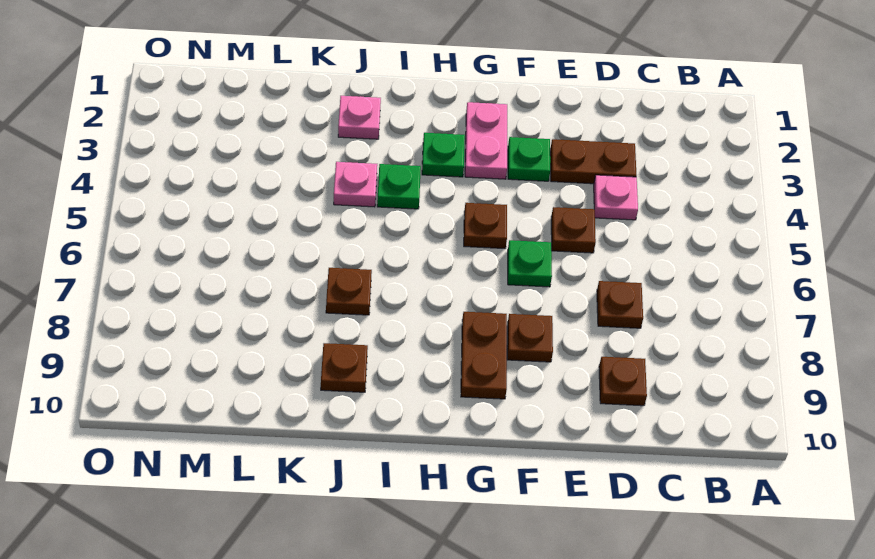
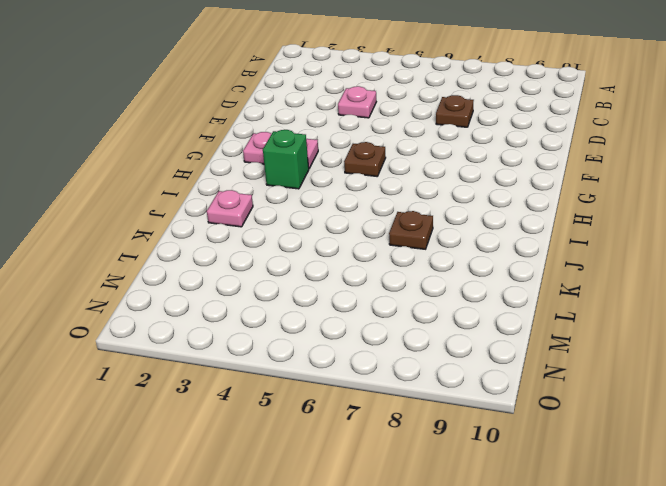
green brick H3 level 1 -> green plate H3 level 1
none -> brown plate D3:E3 level 1
none -> brown plate D9 level 1
none -> brown plate E5 level 1

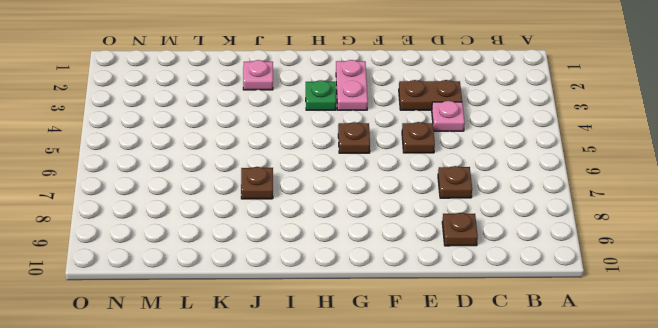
none -> green plate F3 level 1
none -> green plate F6 level 1
none -> brown plate F8 level 1

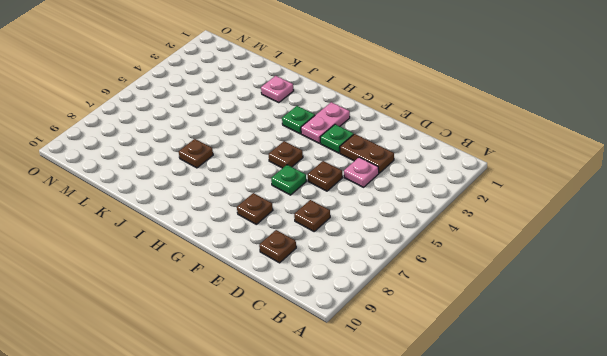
none -> brown plate G8:G9 level 1
none -> green plate I4 level 1
none -> pink plate J4 level 1

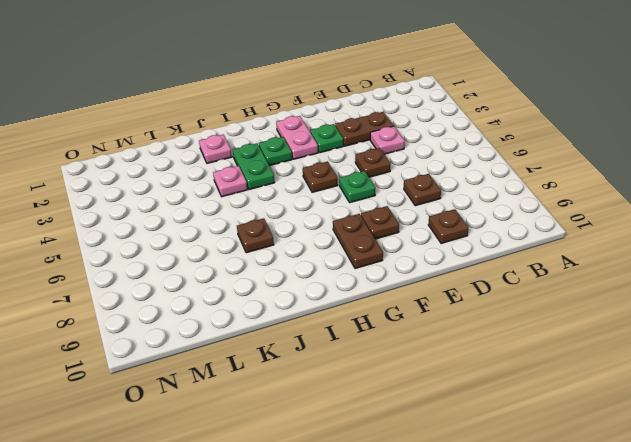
green plate I3:I4 level 1 -> green plate I4 level 1
none -> brown plate J9 level 1

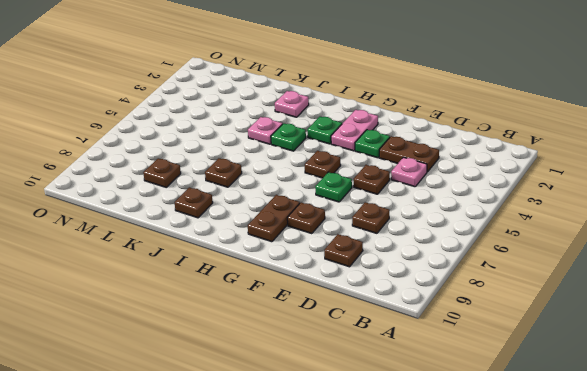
brown plate L8 level 1 -> none

